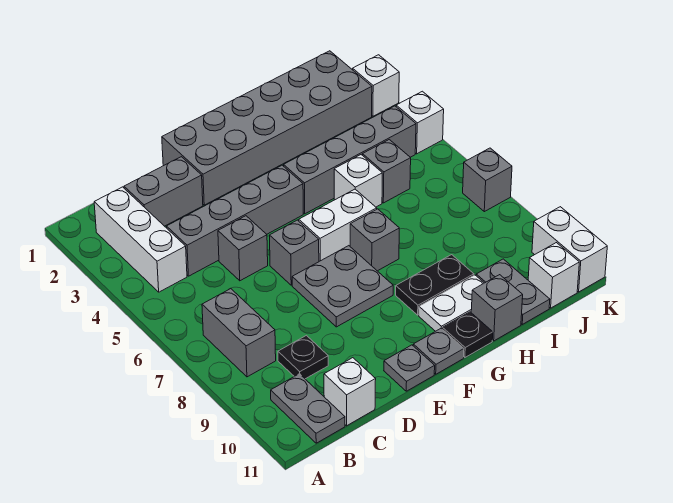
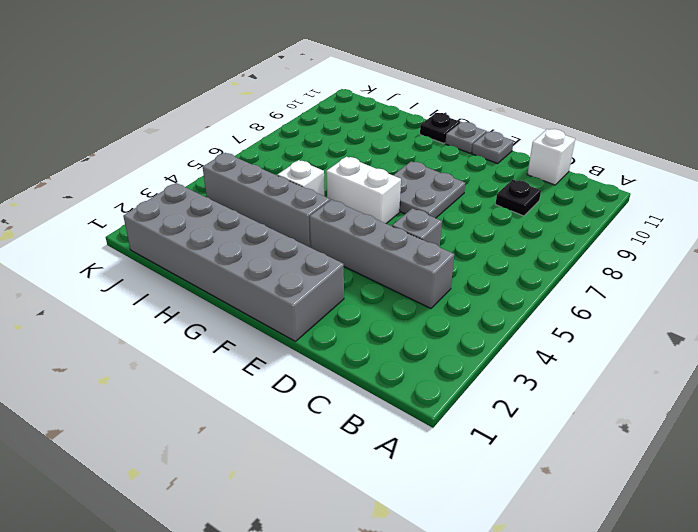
none -> white brick B2:B4 level 1
none -> grey brick B7:B8 level 1
none -> grey plate B10:B11 level 1

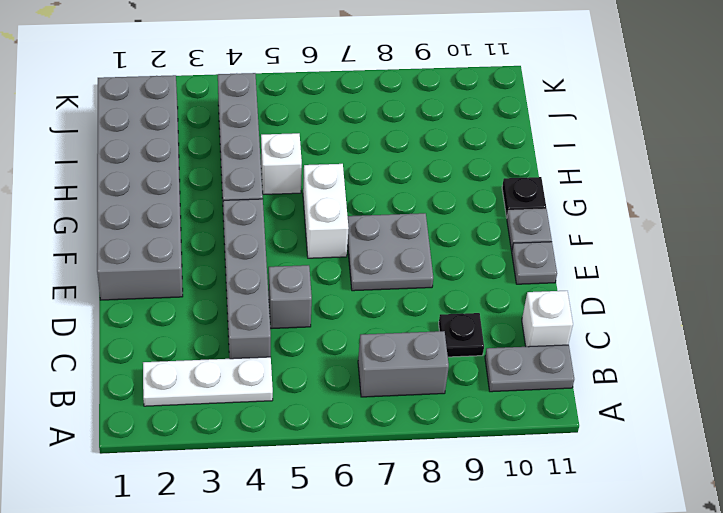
white plate B2:B4 level 1 -> white brick B2:B4 level 1
none -> grey brick C2:D2 level 1
none -> grey brick E6 level 1
none -> grey brick G7 level 1

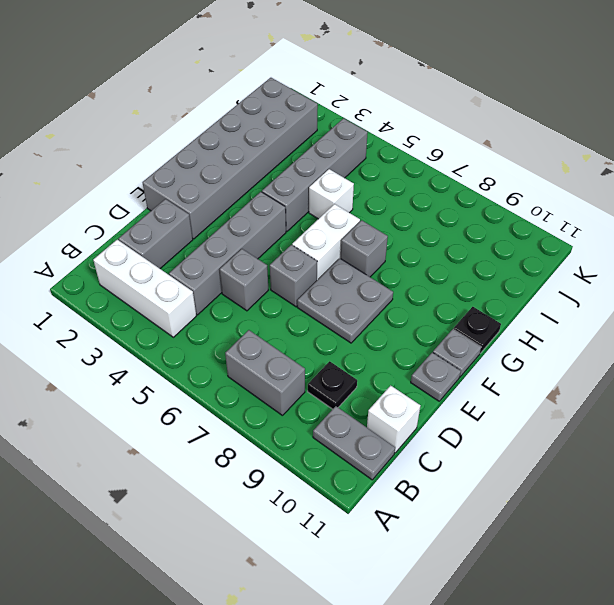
none -> black plate G9:H9 level 1
none -> white plate G10:H10 level 1
none -> grey brick H11 level 1

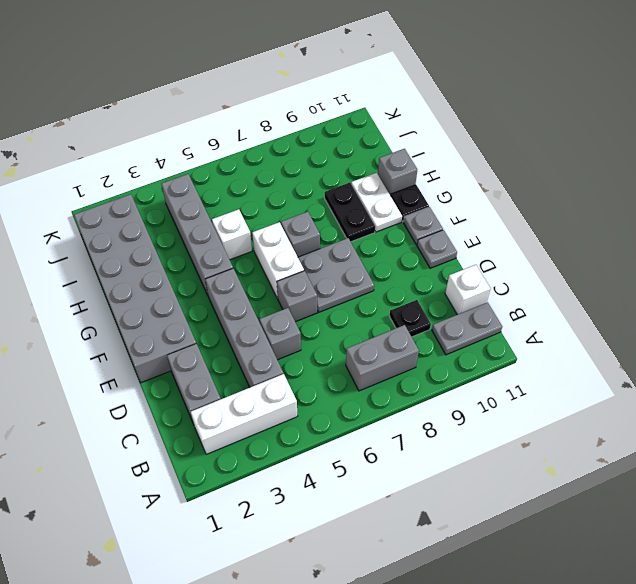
none -> grey brick I5 level 1
none -> grey plate I10:I11 level 1
none -> white brick J11 level 1

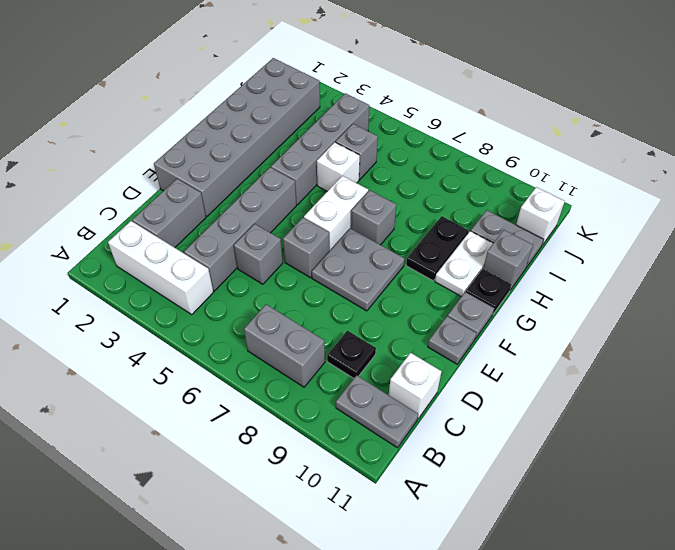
none -> white brick K2 level 1
none -> white brick K4 level 1
none -> grey brick K7 level 1

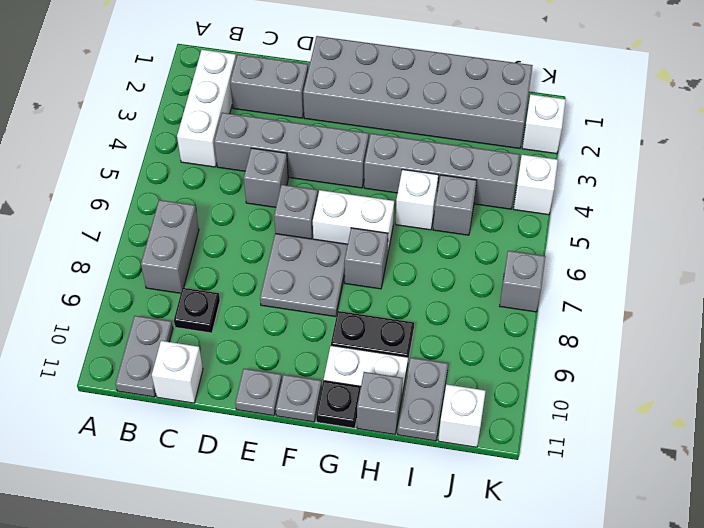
none -> white brick K10:K11 level 1

